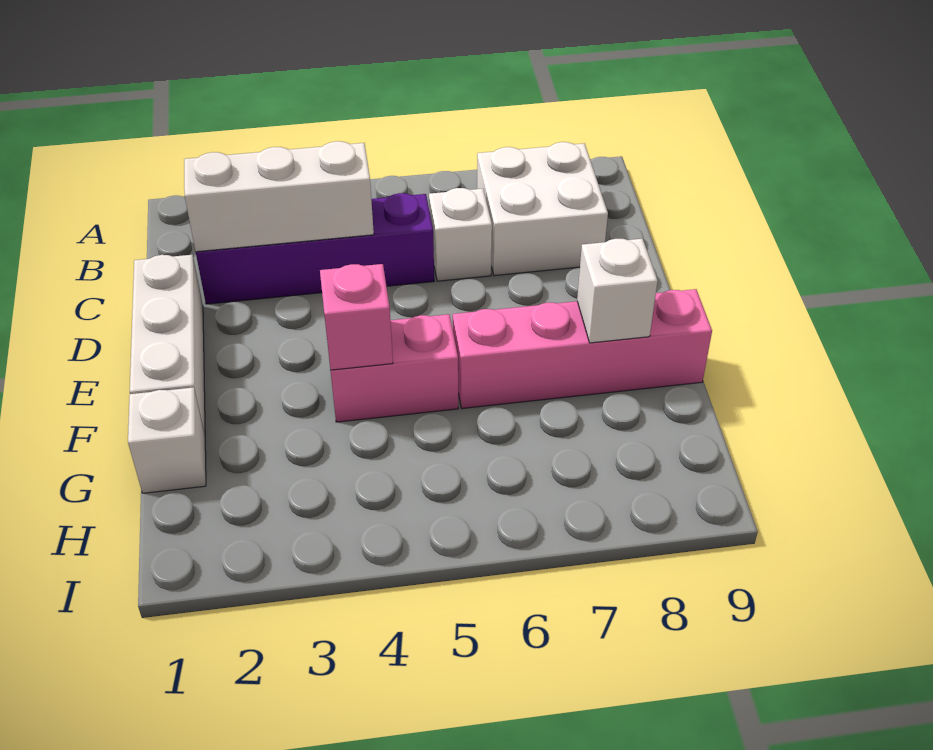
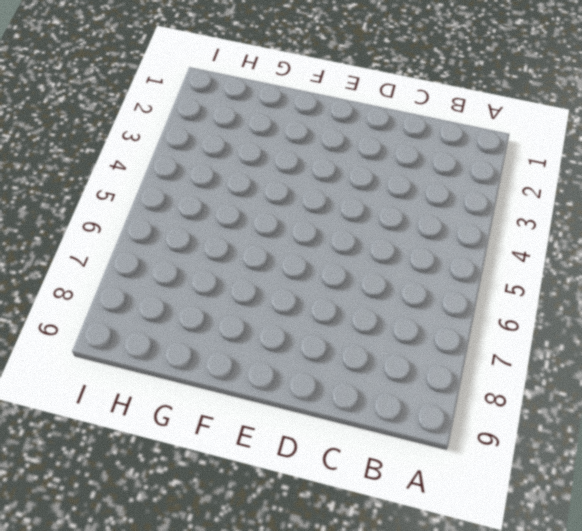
none -> white brick B7:C8 level 1
none -> purple brick C2:C5 level 1

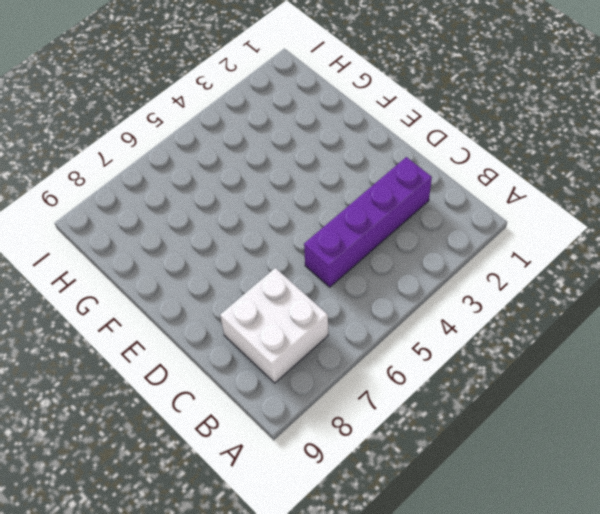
none -> white brick C6 level 1
none -> white brick D1:F1 level 1

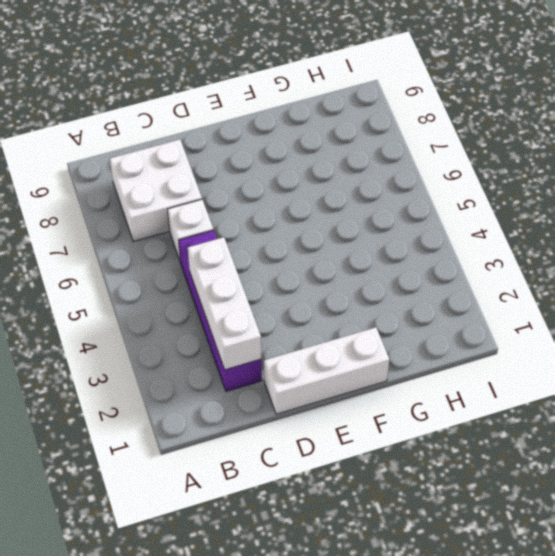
none -> pink brick F4:F5 level 1
none -> pink brick F6:F9 level 1

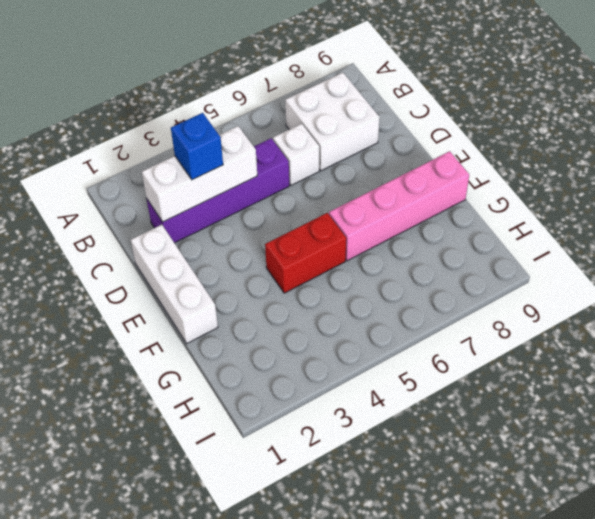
blue brick C3 level 3 -> none
red brick F4:F5 level 1 -> pink brick F4:F5 level 1
none -> white brick G1 level 1
none -> pink brick F4 level 2

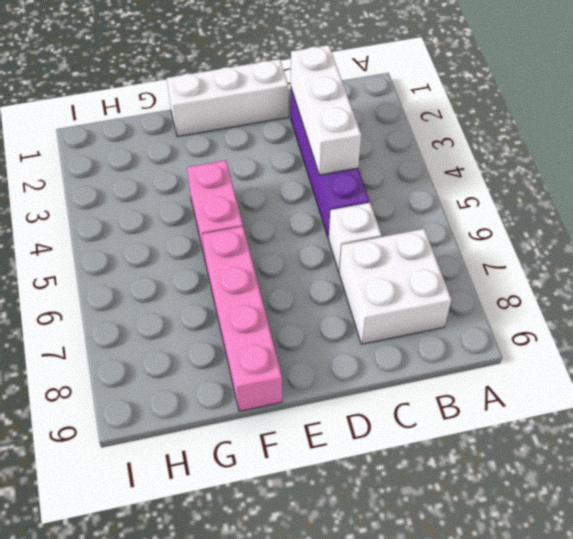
none -> white brick G1 level 1
none -> pink brick F4 level 2

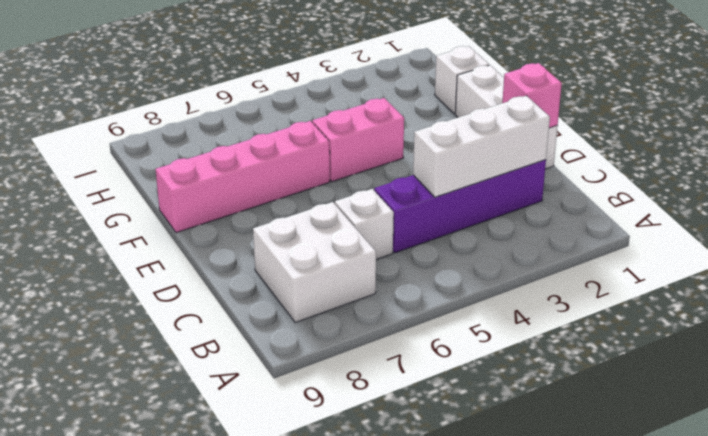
pink brick D1 level 2 -> pink brick F4 level 2
none -> white brick F8 level 2

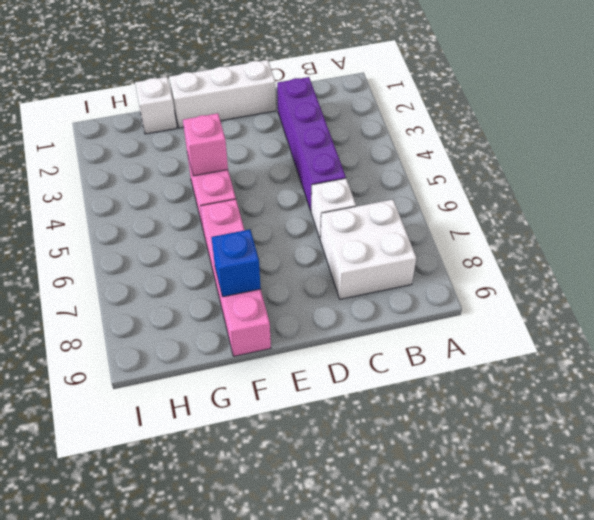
blue brick F8 level 2 -> white brick F8 level 2
none -> white brick C2:C4 level 2

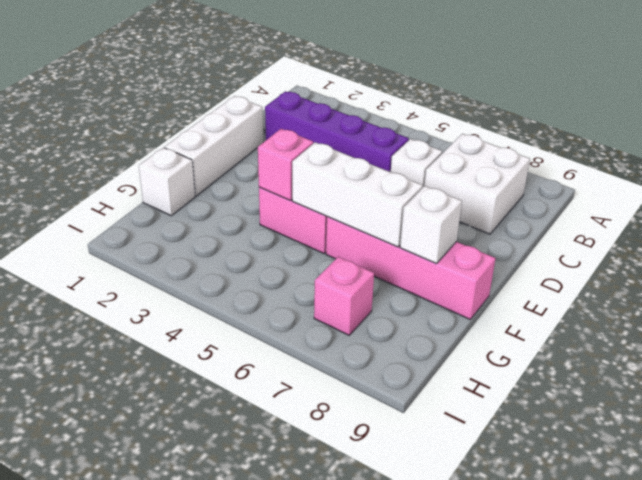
white brick F5:F7 level 2 -> white brick C2:C4 level 2
pink brick H7 level 1 -> none

